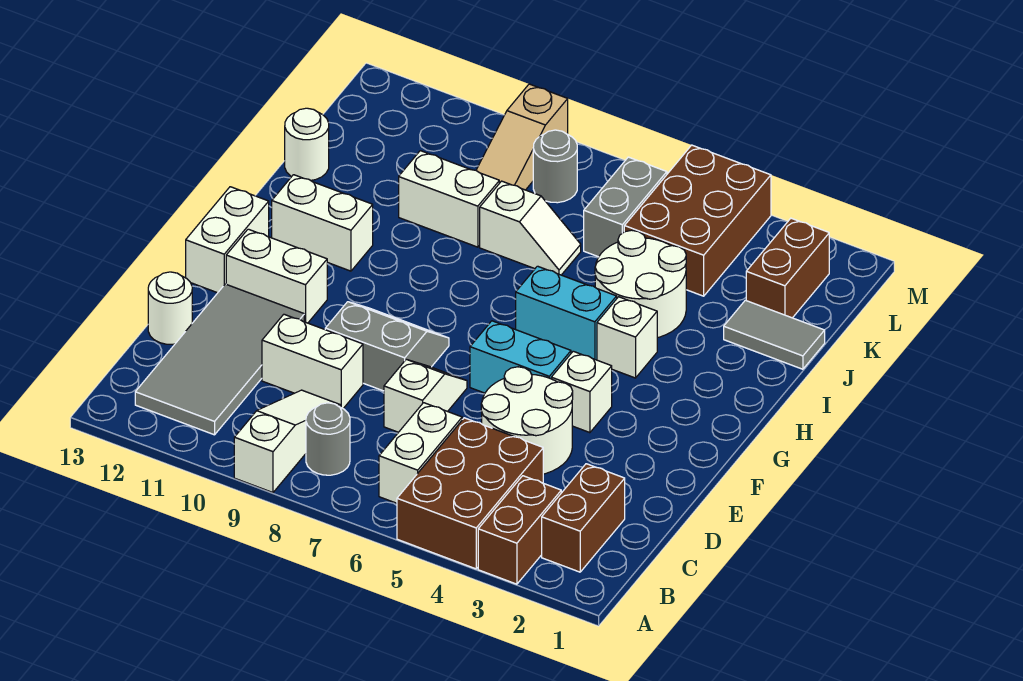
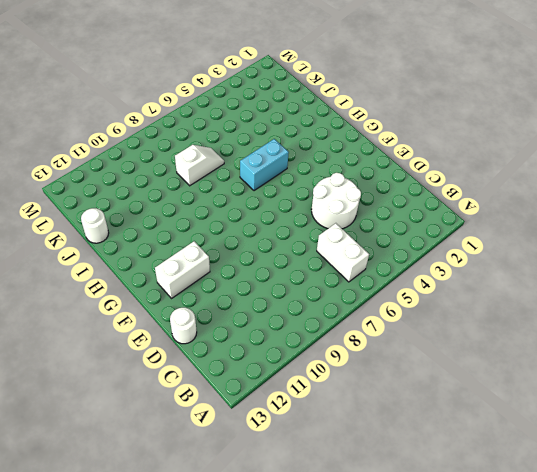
none -> brown brick A3:B3 level 1
none -> brown brick A4:C5 level 1
none -> white slope A9:C9 level 1 top A

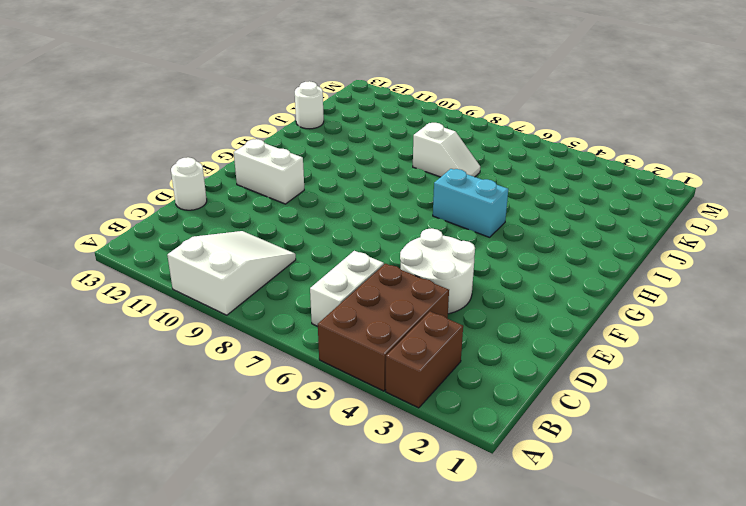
white slope A9:C10 level 1 top A -> white slope A9:C9 level 1 top A
none -> brown brick B2:C2 level 1
none -> grey round brick B8 level 1
none -> grey tile B11:E12 level 1

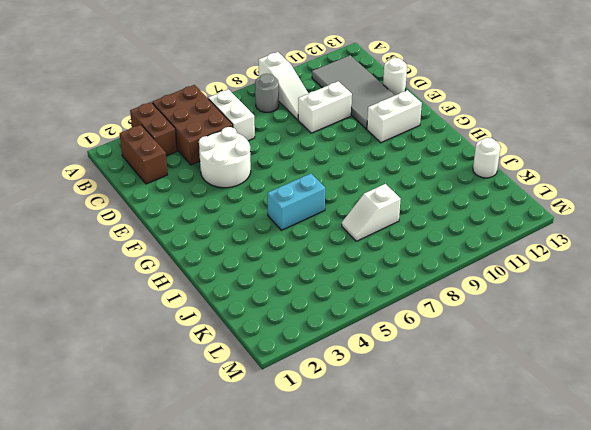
none -> white slope D7:E7 level 1 top D
none -> grey slope E8:F9 level 1 top E
none -> white brick F4 level 1

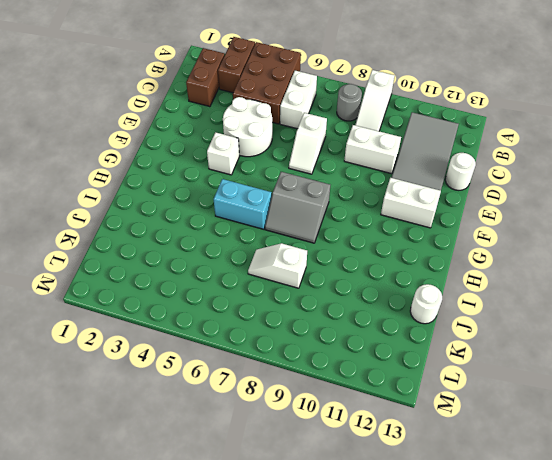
grey slope G7:H8 level 1 top G -> grey slope E8:F9 level 1 top E
none -> cyan brick F5:F6 level 1
none -> white brick F13:G13 level 1
none -> white brick H4 level 1

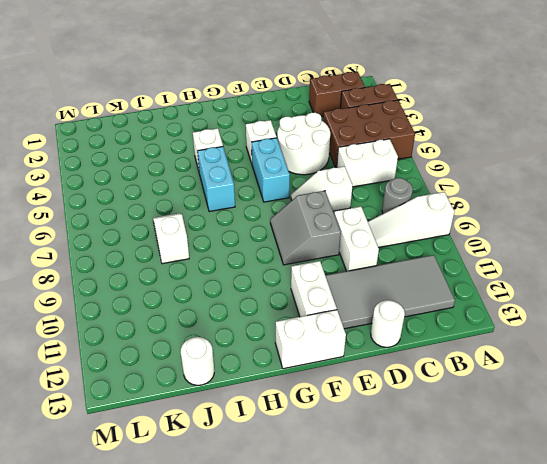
none -> white brick H11:H12 level 1
none -> white round brick I4:J5 level 1
none -> grey tile J1:J2 level 1

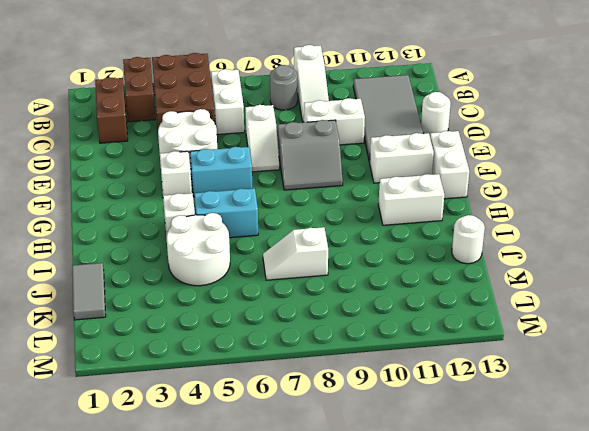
grey tile J1:K1 level 1 -> grey tile J1:J2 level 1
none -> white brick J9:J10 level 1
none -> brown brick K2:L2 level 1
none -> brown brick K4:M5 level 1

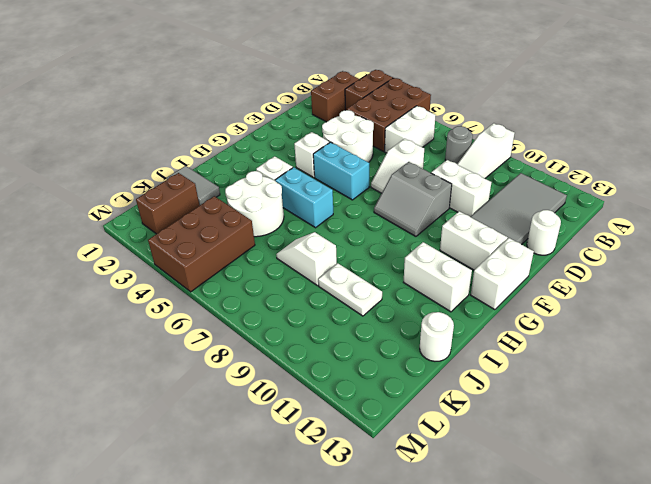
white plate J9:J10 level 1 -> white brick J9:J10 level 1
none -> grey brick K6:L6 level 1
none -> tan slope K9:M9 level 1 top M
none -> grey round brick L8 level 1

